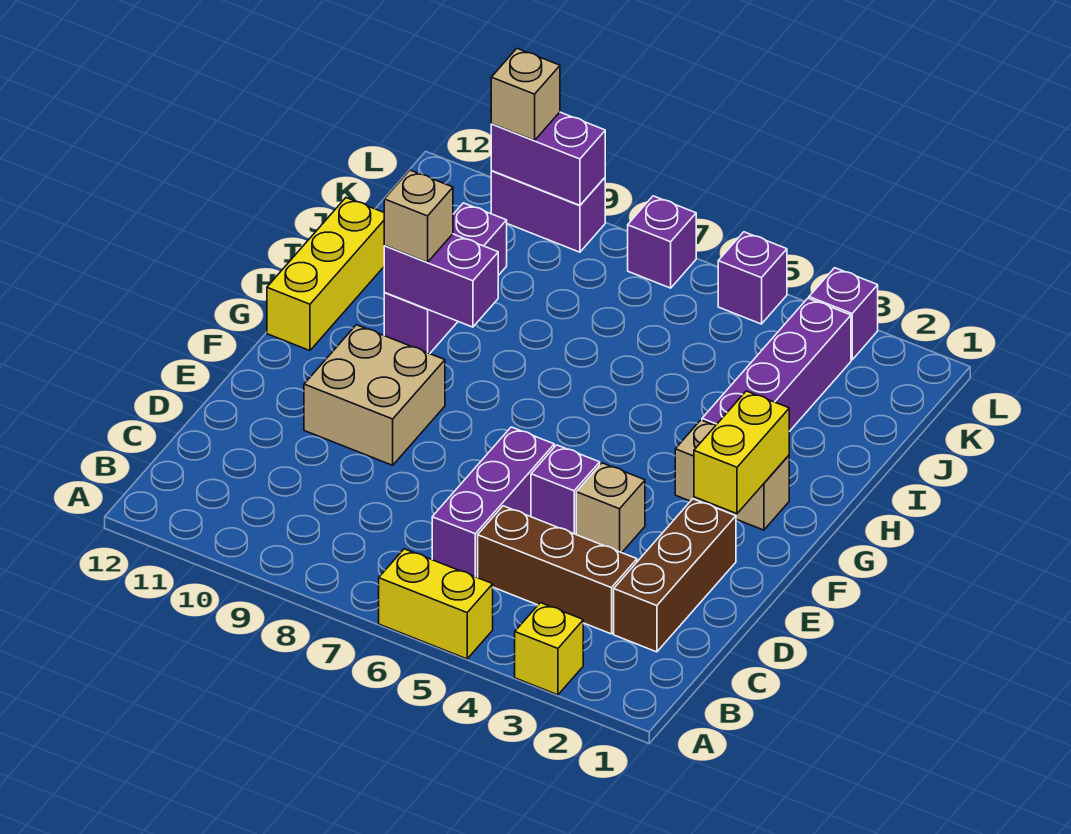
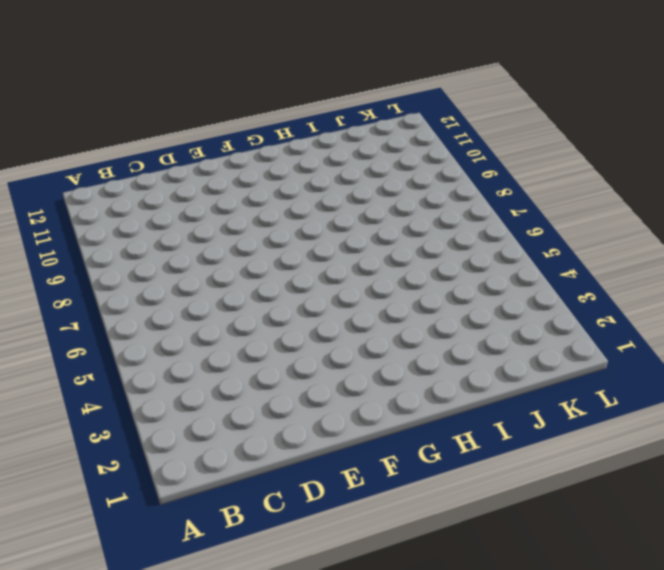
none -> yellow brick A3 level 1
none -> yellow brick A5:A6 level 1
none -> brown brick C2:E2 level 1

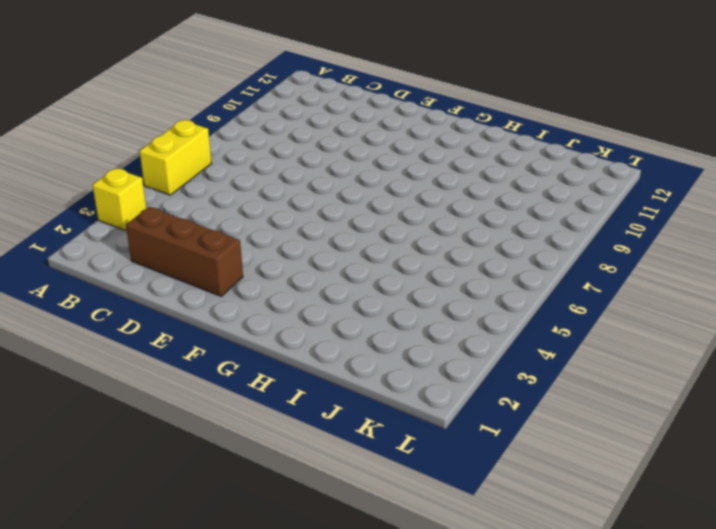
none -> brown brick C3:C5 level 1
none -> purple brick C6:E6 level 1
none -> tan brick E4 level 1

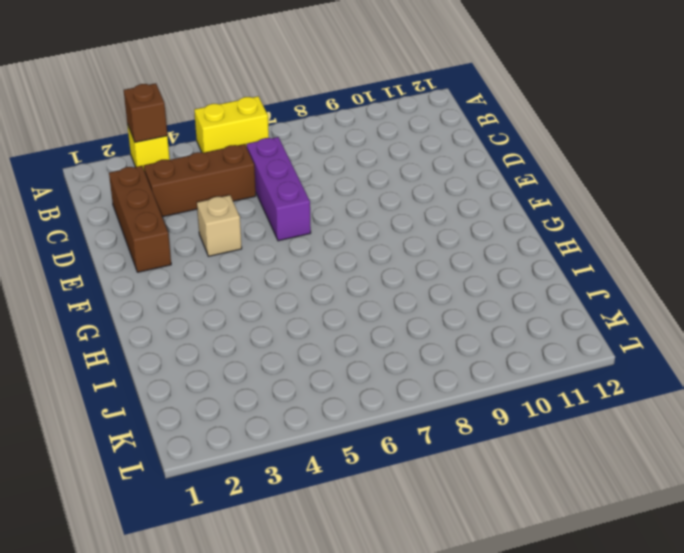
brown brick A3 level 2 -> none
none -> purple brick E5 level 1
none -> tan brick E9:F10 level 1
none -> tan brick G2:G3 level 1

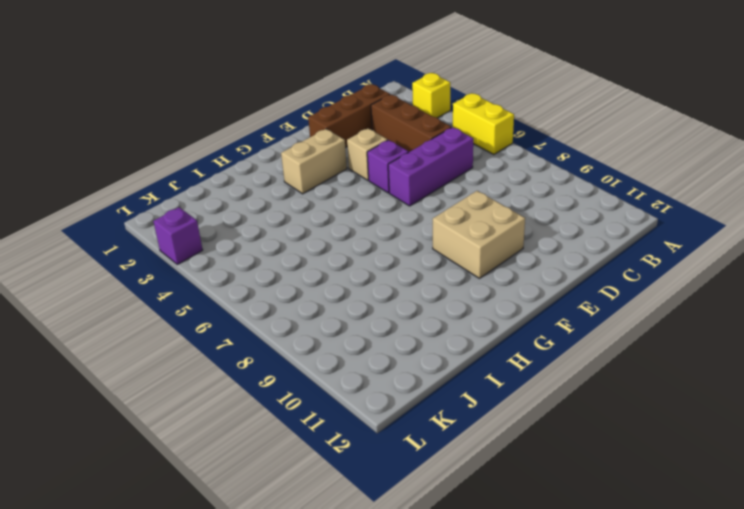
tan brick F3:G3 level 1 -> tan brick G2:G3 level 1
none -> yellow brick G12:I12 level 1
none -> purple brick H3:K3 level 1
none -> purple brick H10:J10 level 1

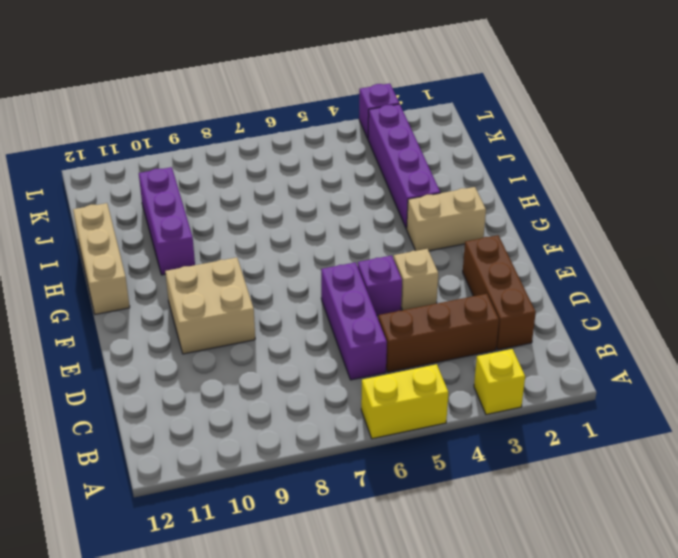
tan brick G12:I12 level 1 -> yellow brick G12:I12 level 1
none -> purple brick L5 level 1
none -> purple brick L7 level 1
none -> purple brick L9:L10 level 1

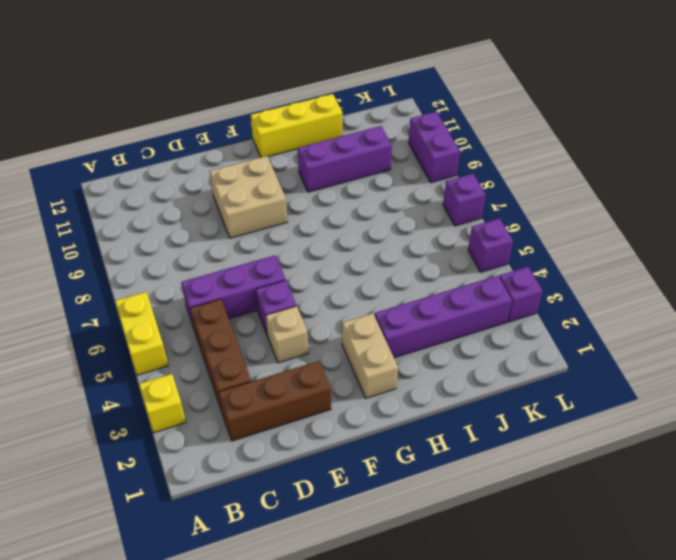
none -> yellow brick F2:G2 level 2
none -> purple brick H9:H10 level 2
none -> purple brick L9:L10 level 2

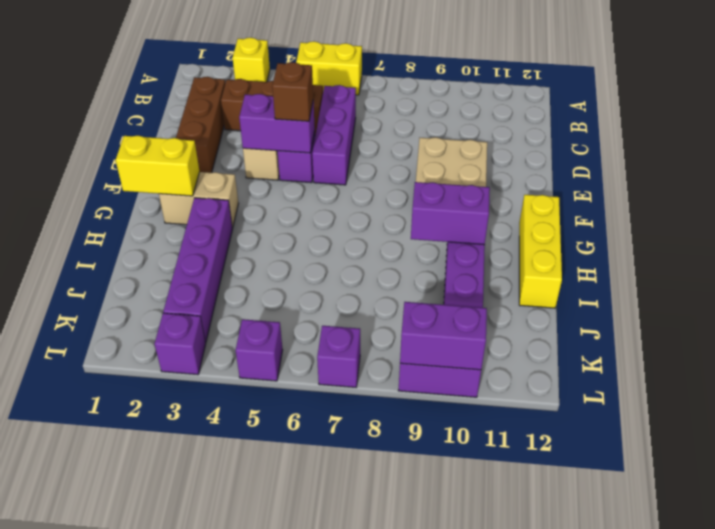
purple brick E4:E5 level 2 -> none
brown brick E5 level 3 -> none
yellow brick G1:G2 level 2 -> yellow brick F2:G2 level 2
none -> tan brick H10 level 3
none -> tan brick L10 level 3

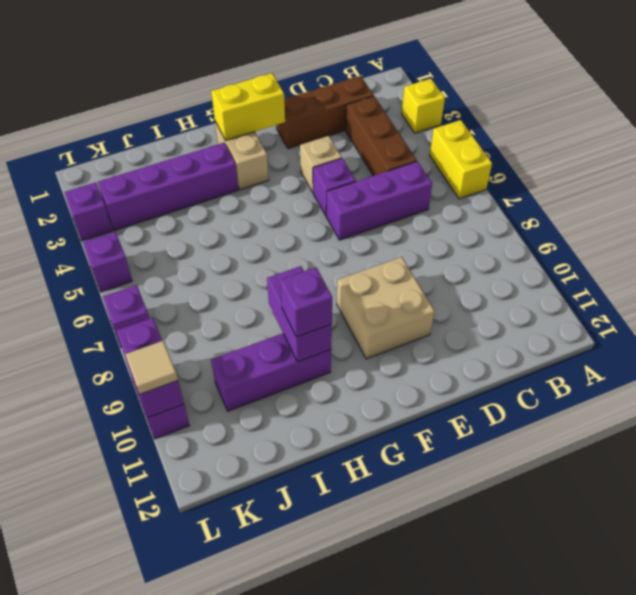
purple brick H10 level 3 -> tan brick H10 level 3
tan tile L10 level 3 -> tan brick L10 level 3
none -> yellow brick G12:I12 level 1

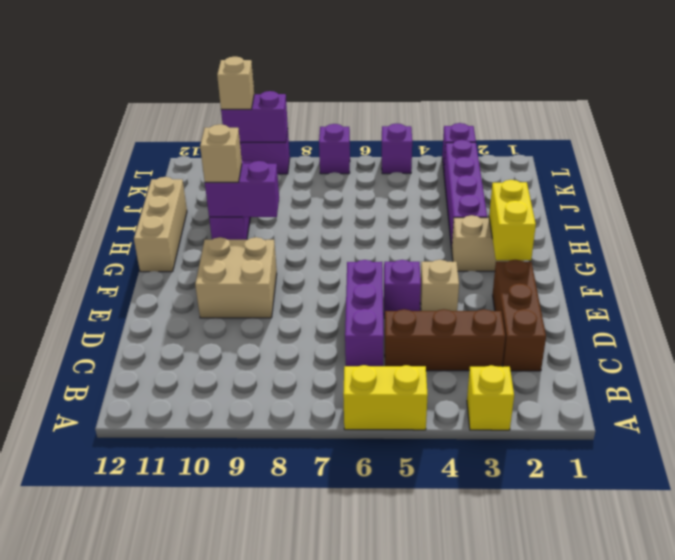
tan brick G12:I12 level 1 -> yellow brick G12:I12 level 1

